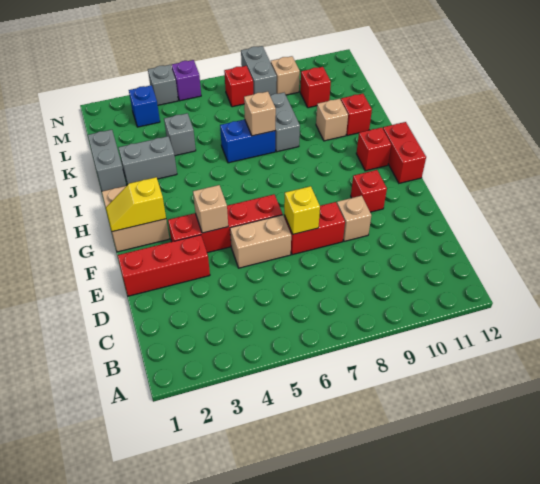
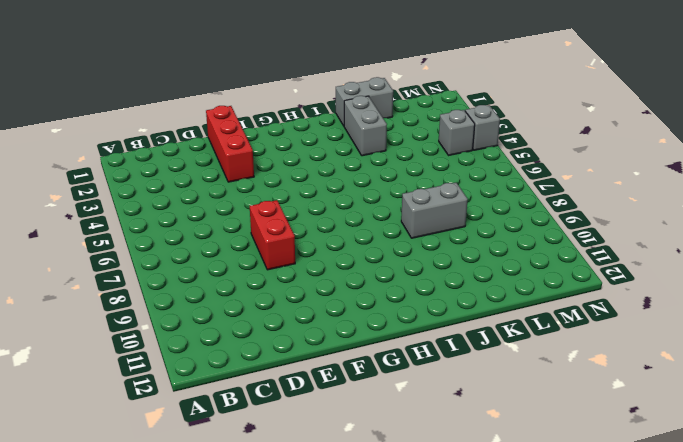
grey brick M4 level 1 -> grey brick K4 level 1
none -> tan brick E5:E6 level 1
none -> tan brick E9 level 1
none -> red brick F3:F6 level 1

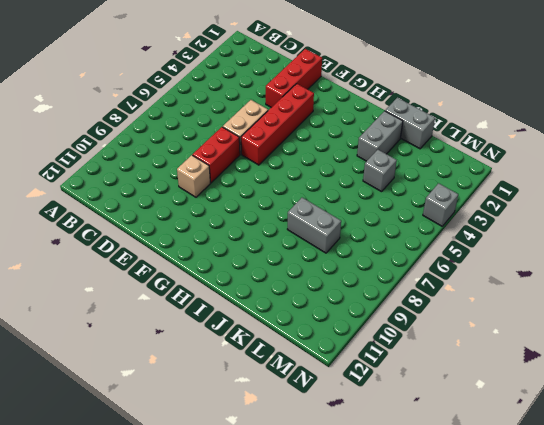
none -> red brick F10 level 1
none -> tan brick G1:H2 level 1
none -> red brick G12:H12 level 1

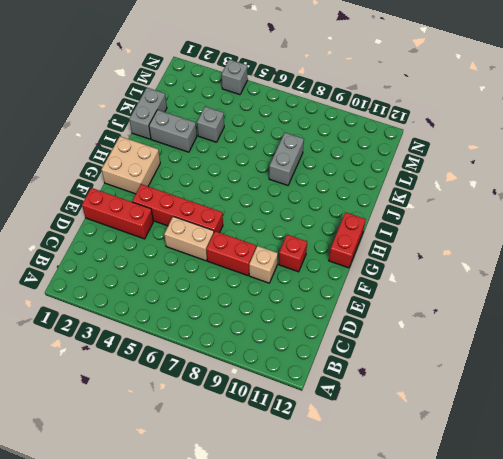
none -> red brick H11 level 1
none -> blue brick J6:J7 level 1
none -> tan brick J10 level 1

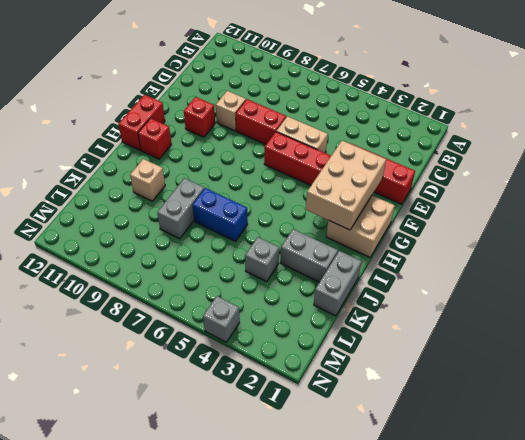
tan brick F2:H3 level 2 -> yellow slope G1:G2 level 2 top 2
none -> red brick J11 level 1
none -> red brick L10 level 1
none -> blue brick M3 level 1

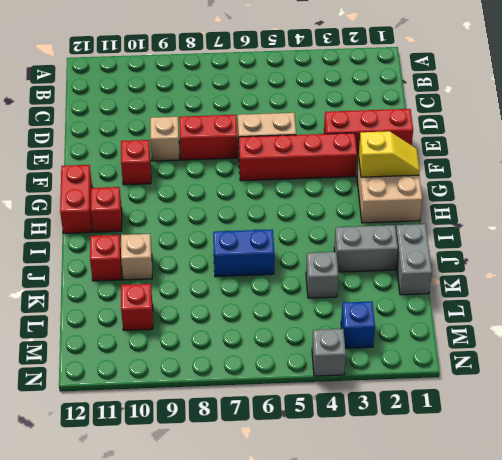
none -> grey brick J8:K8 level 1
none -> red brick M7 level 1
none -> grey brick M8:N8 level 1

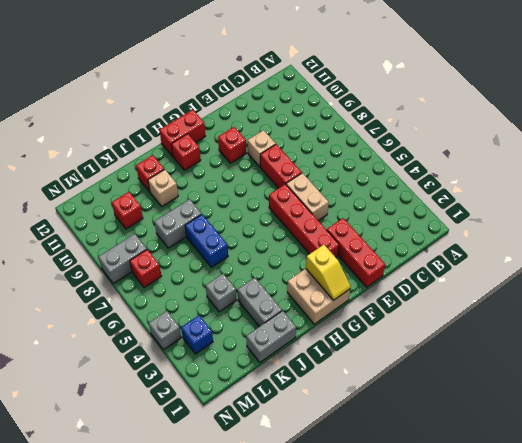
none -> tan brick M9 level 1
none -> purple brick N5 level 1
none -> yellow brick E7 level 2

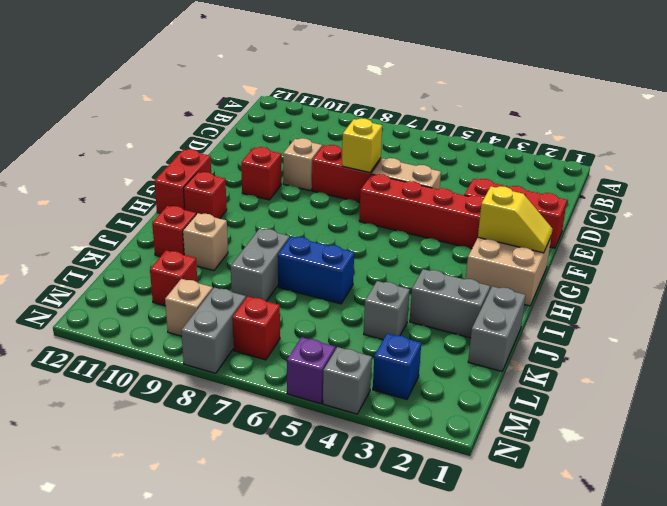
none -> tan brick F4 level 2
none -> tan brick J7 level 2

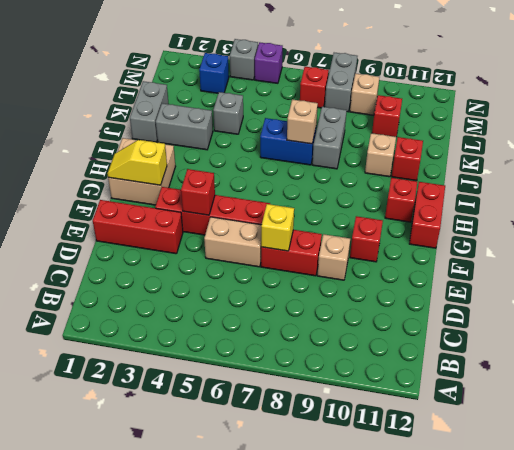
red brick F4 level 2 -> tan brick F4 level 2

